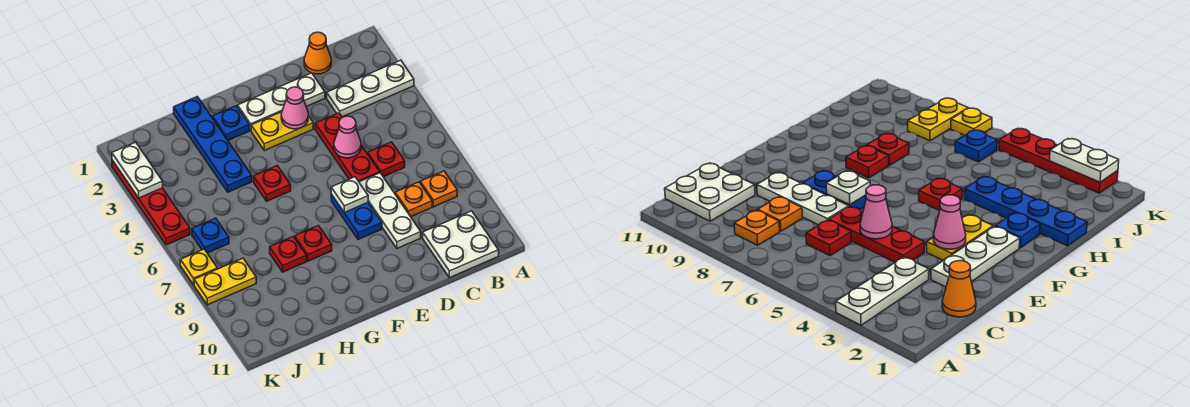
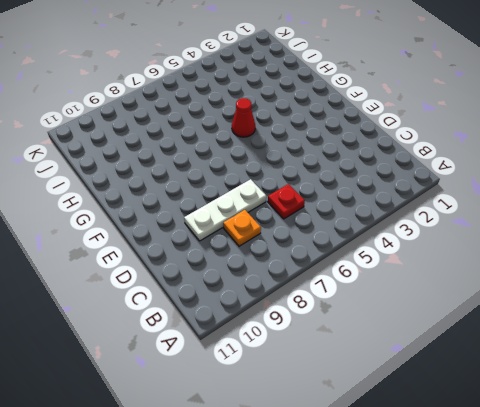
red cone G5 level 1 -> red plate G5 level 1
none -> white plate A3:C3 level 1
none -> orange plate B8 level 1
none -> white plate B10:C11 level 1

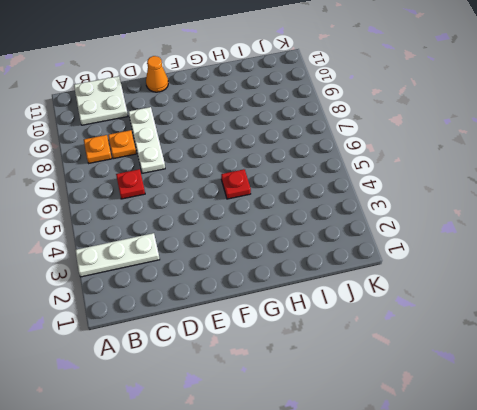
orange cone E11 level 1 -> orange cone C1 level 1
none -> white plate D2:F2 level 1
none -> red plate D4:D6 level 1
none -> yellow plate E3:F3 level 1

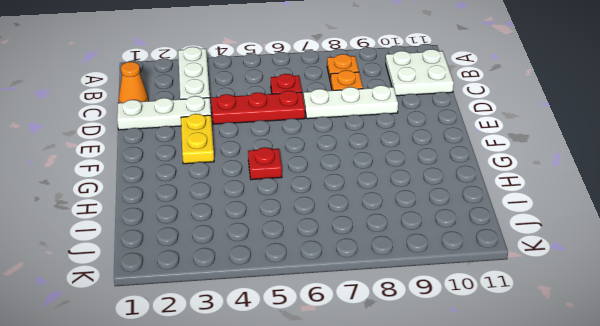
white plate D1:D3 level 1 -> white plate D2:F2 level 1
none -> blue plate E7:E8 level 1
none -> blue plate G2 level 1
none -> red plate G8 level 1

